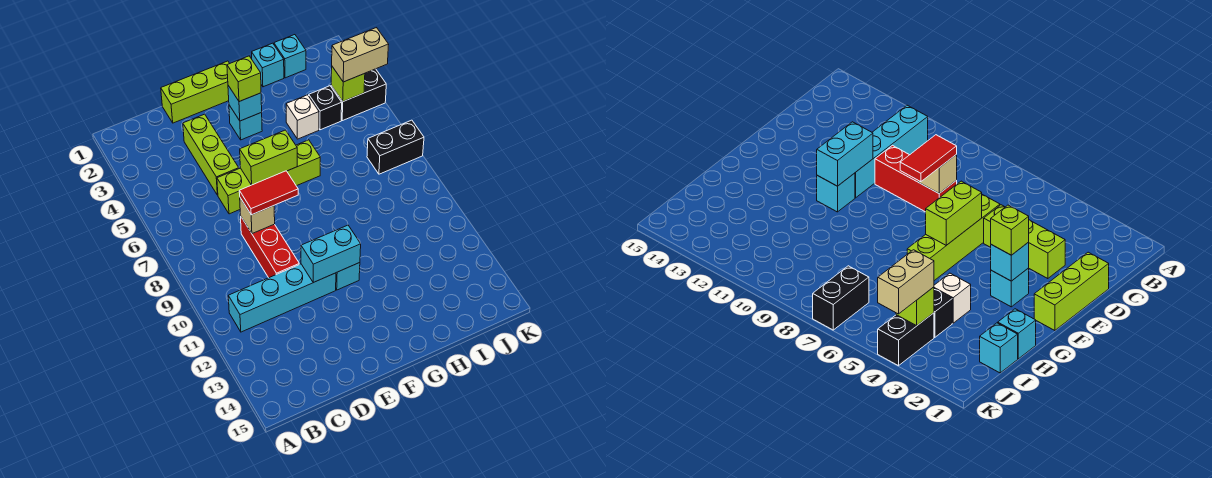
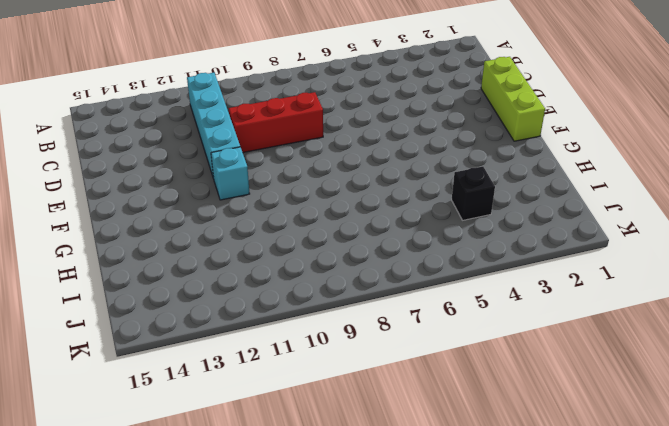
none -> lime brick D3:D5 level 1
none -> lime brick D6:G6 level 1
none -> cyan brick F3 level 1

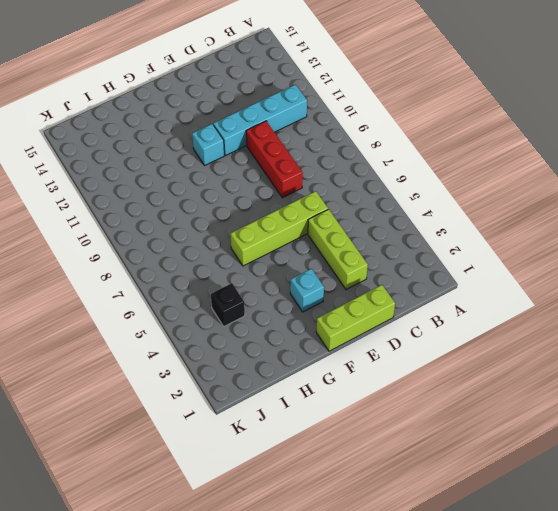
none -> cyan brick H1 level 1
none -> white brick H4 level 1
none -> cyan brick I1 level 1

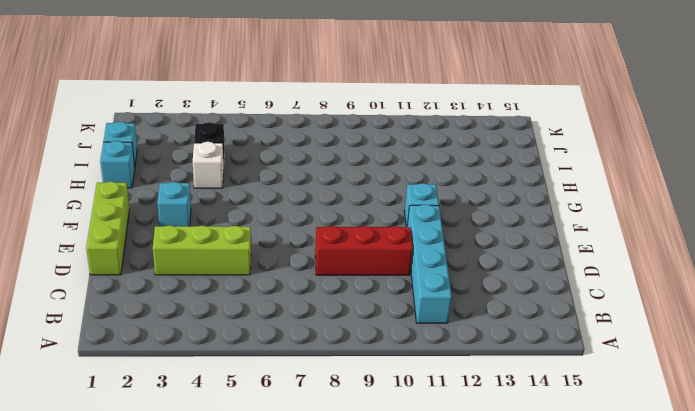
none -> lime brick D6:G6 level 1
none -> black brick J4:K4 level 1
none -> black brick J7:K7 level 1

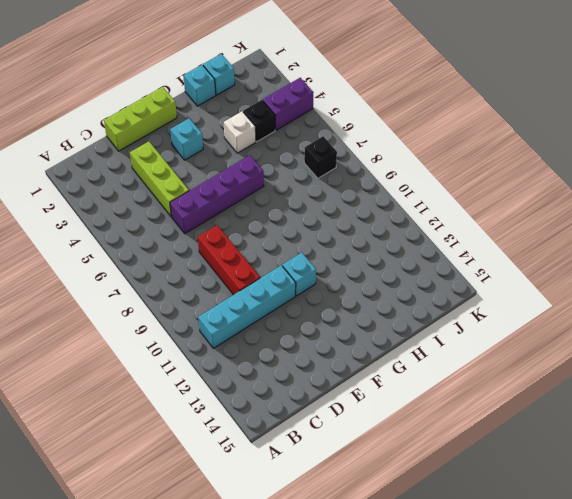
purple brick D6:G6 level 1 -> lime brick D6:G6 level 1
purple brick J4:K4 level 1 -> black brick J4:K4 level 1
black brick J7 level 1 -> black brick J7:K7 level 1
none -> tan brick D8 level 2
none -> lime brick E6:F6 level 2
none -> cyan brick E11:F11 level 2

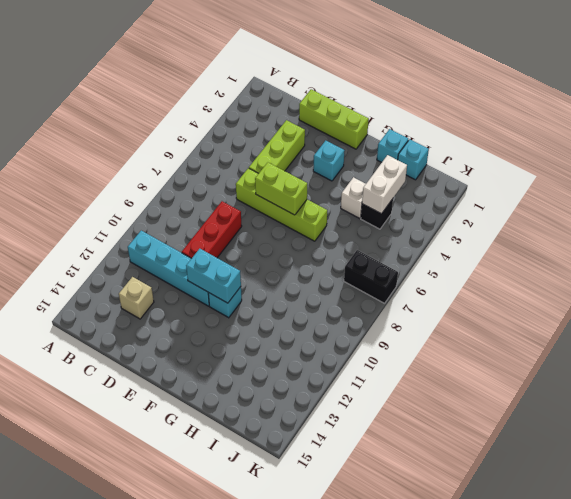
tan brick C13 level 1 -> tan brick D8 level 2
white brick I3:I4 level 2 -> none
none -> black brick J4:K4 level 1
none -> cyan brick F3 level 2
none -> lime brick J4 level 2

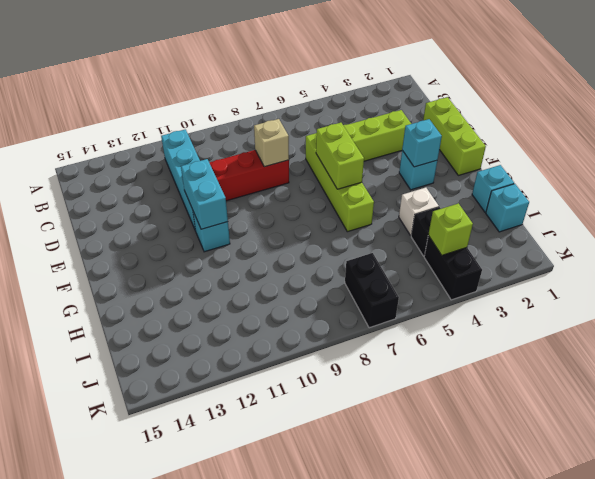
none -> red tile D8:E8 level 3
none -> lime brick F3 level 3
none -> tan brick J4:K4 level 3

